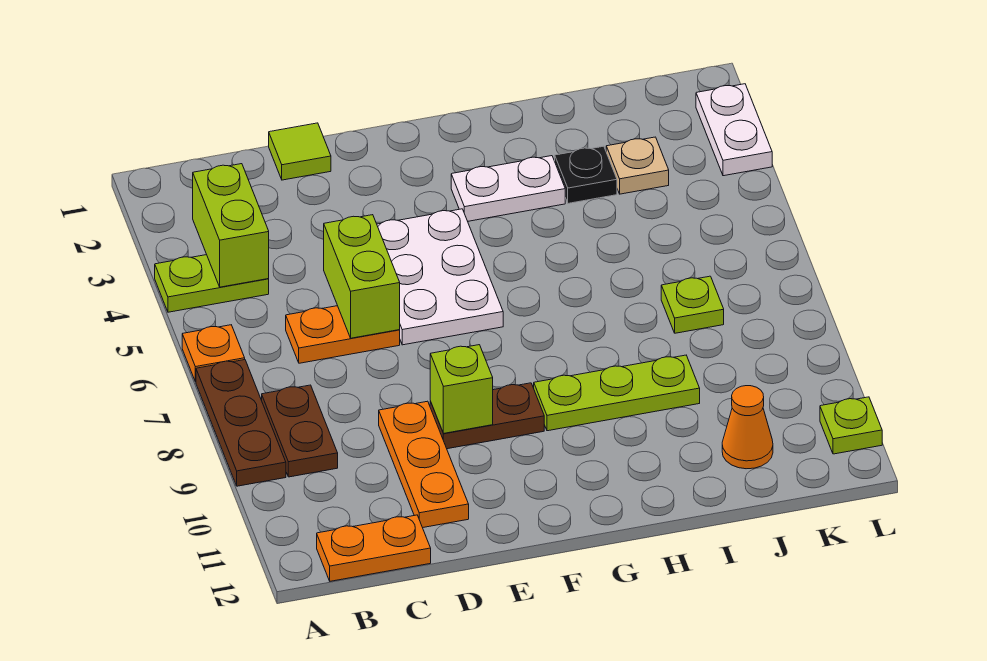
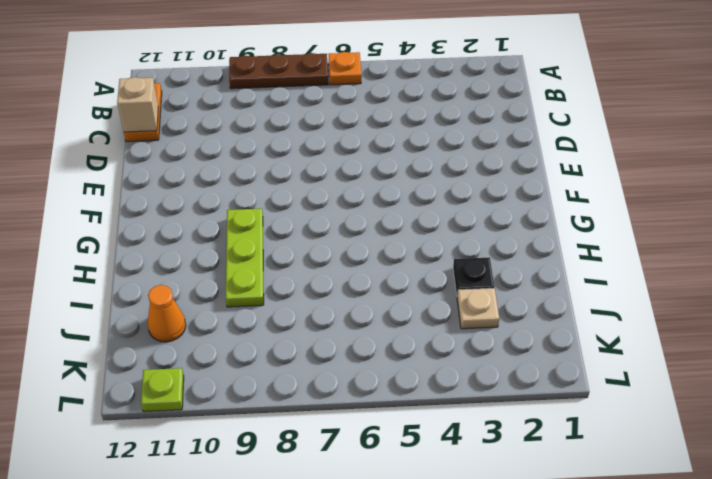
tan brick C12 level 2 -> none
none -> lime plate A4:B4 level 1
none -> brown plate B8:B9 level 1
none -> orange plate C6:D6 level 1

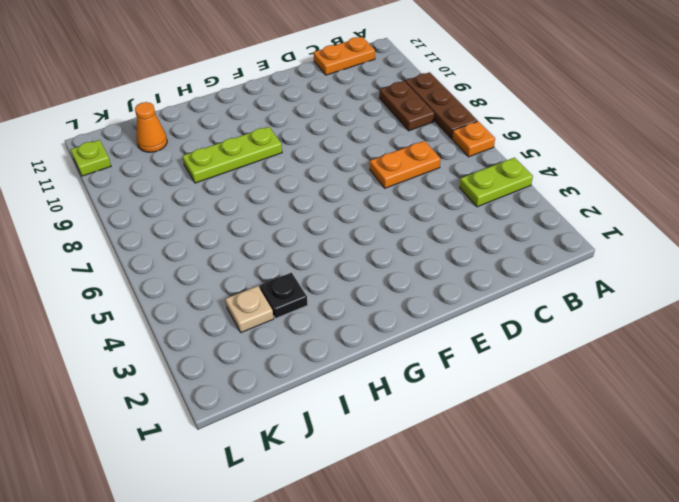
none -> lime tile D1 level 1
none -> orange plate D9:D11 level 1
none -> white plate E4:F6 level 1

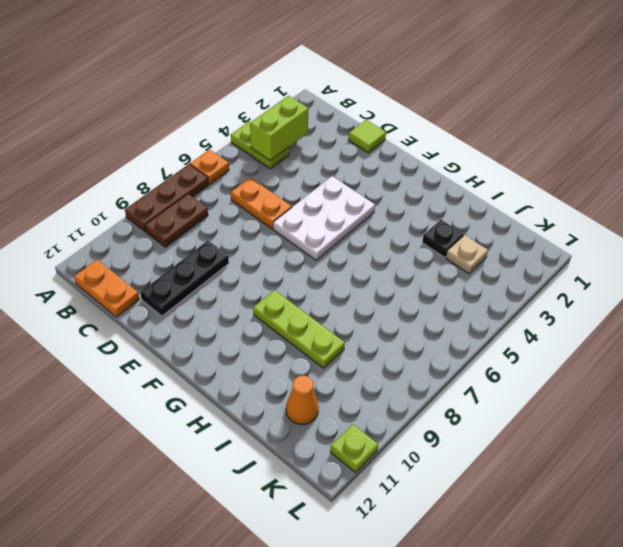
black plate D9:D11 level 1 -> orange plate D9:D11 level 1
none -> brown plate E9:F9 level 1
none -> white plate G3:H3 level 1
none -> lime plate J7 level 1

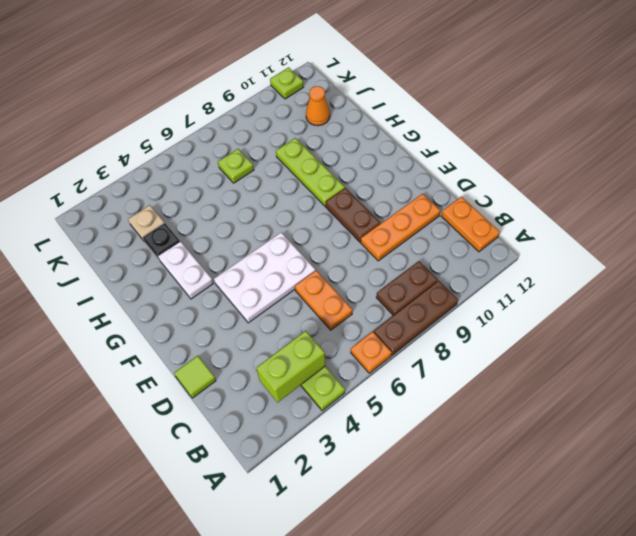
none -> white plate L2:L3 level 1
none -> lime brick D5:D6 level 2
none -> lime brick E9 level 2

